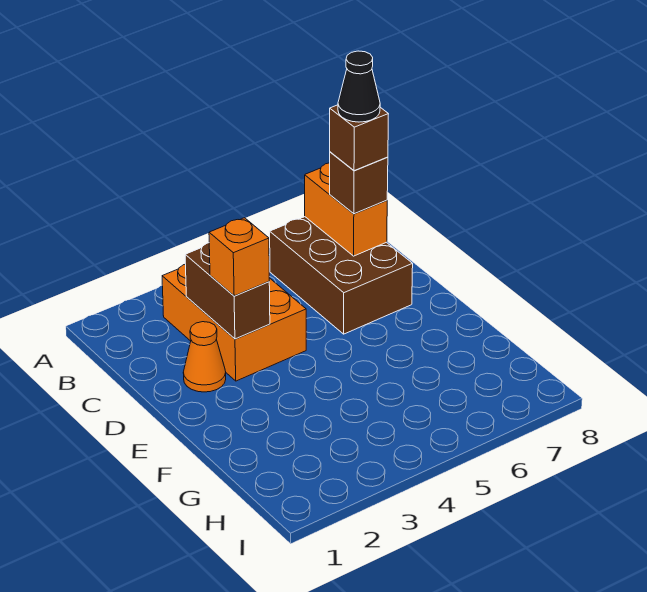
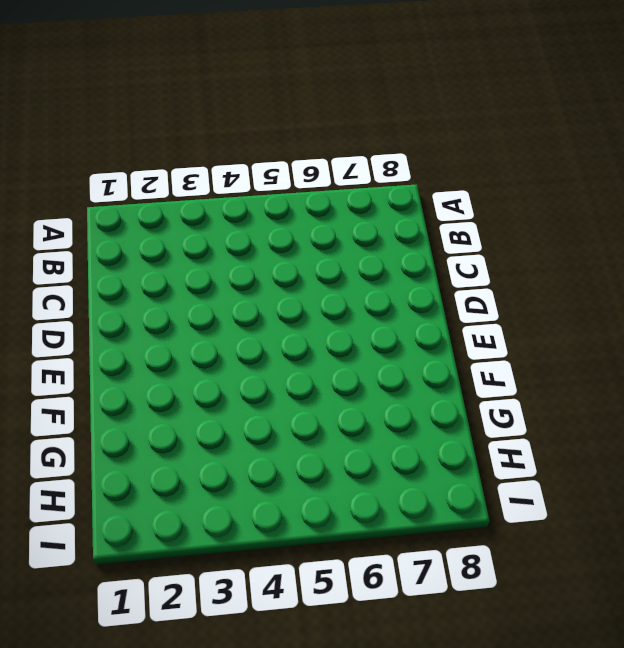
none -> orange brick B3:D4 level 1
none -> brown brick B6:D7 level 1

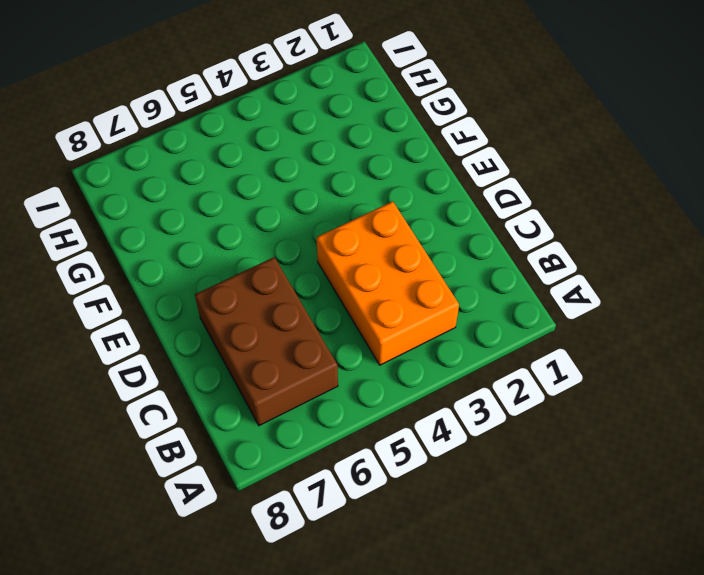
none -> orange cone D2 level 1
none -> orange brick B7:C7 level 2

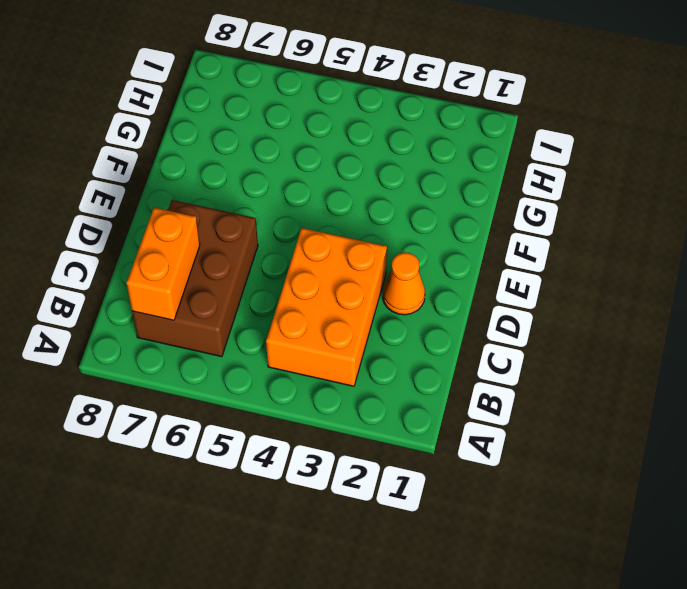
none -> brown brick C3:D3 level 2
none -> brown brick C7 level 3

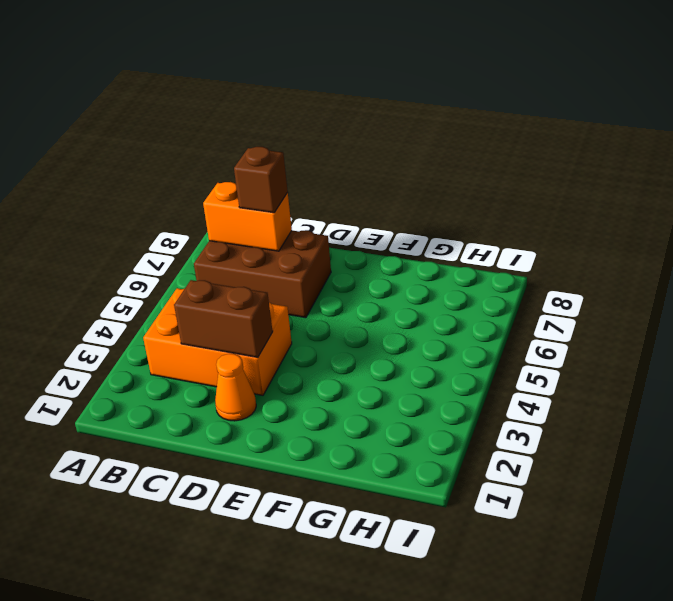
none -> orange brick D3 level 3
none -> brown brick C7 level 4

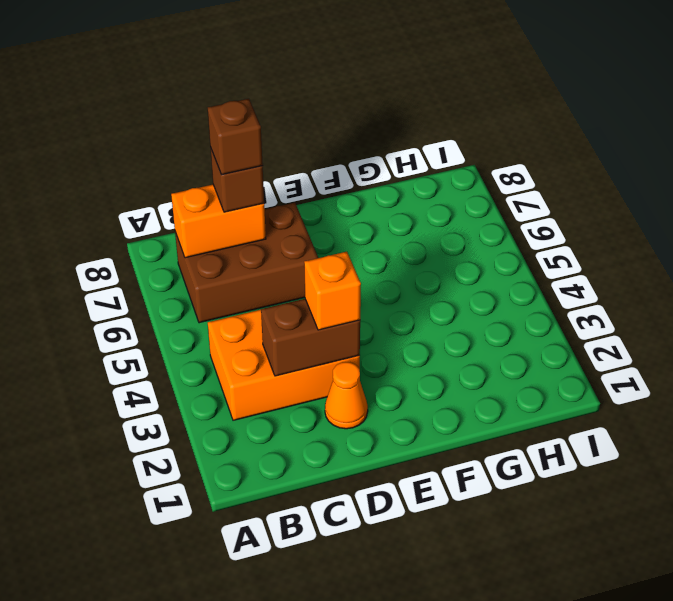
none -> black cone C7 level 5

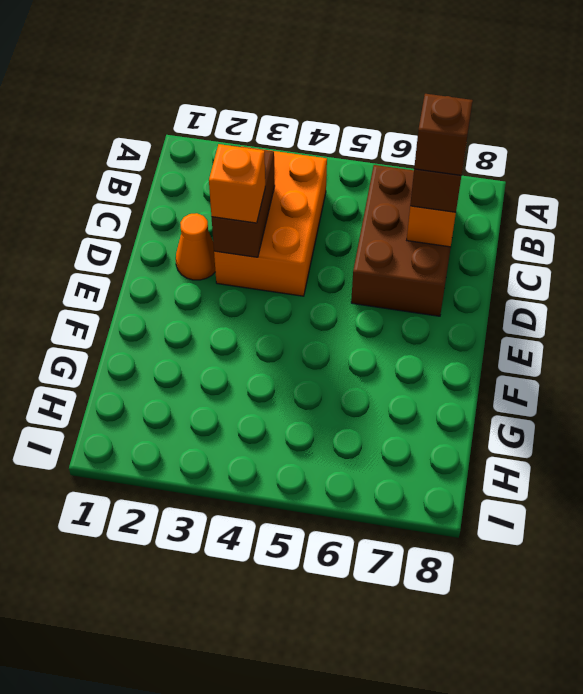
none -> black cone C7 level 5

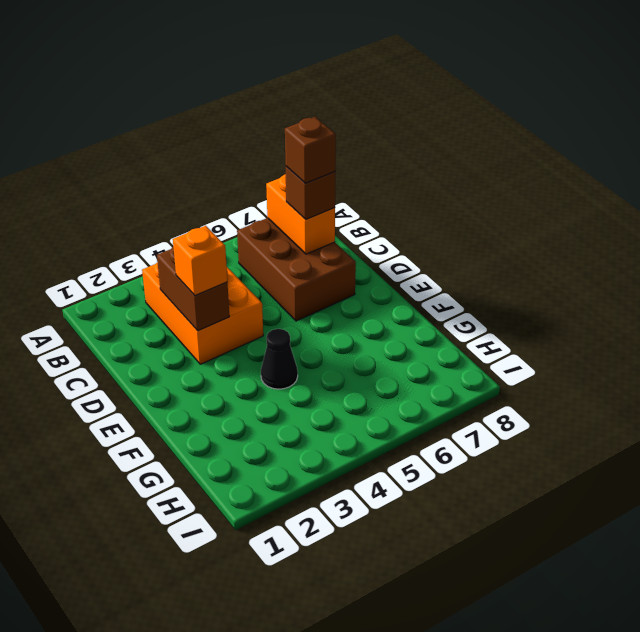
black cone F4 level 1 -> black cone C7 level 5
none -> orange cone D2 level 1

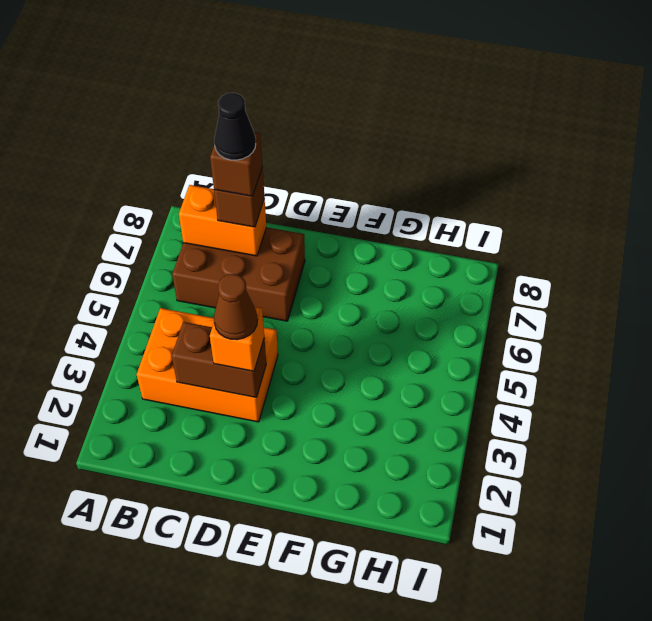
brown cone D3 level 4 -> none
none -> orange cone D2 level 1

